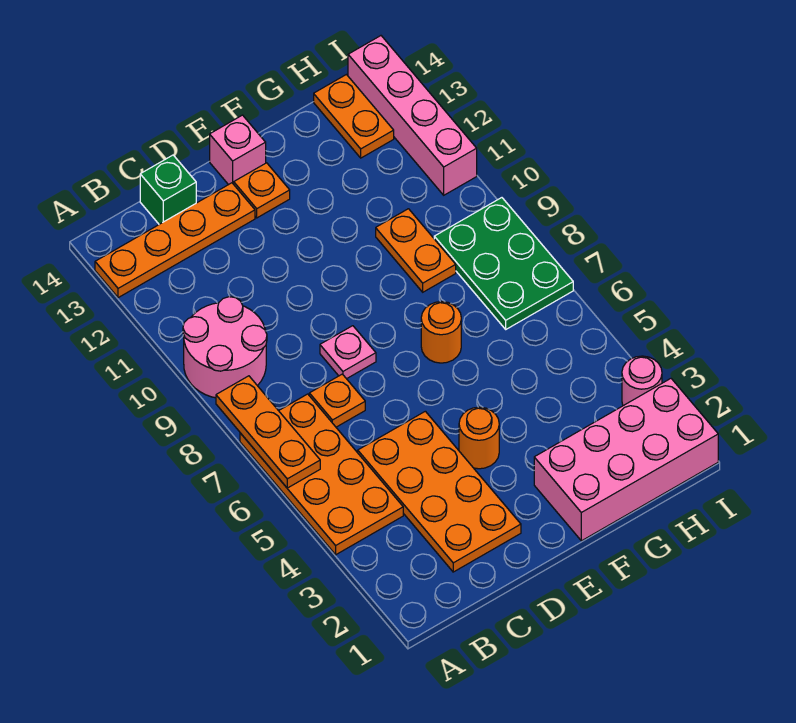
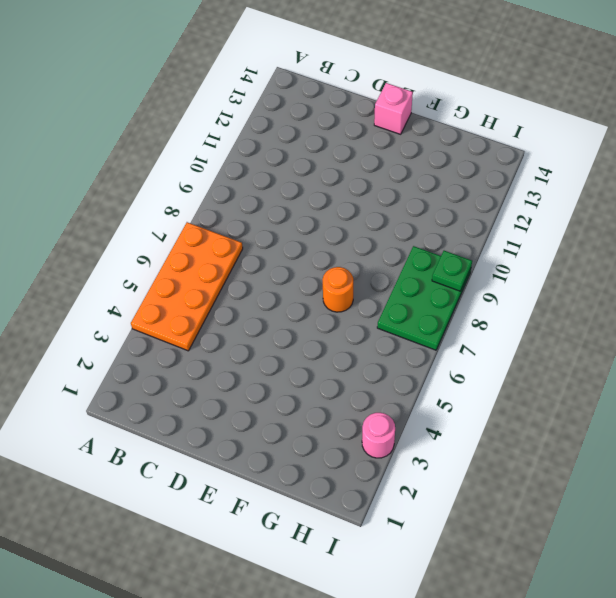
green plate I9 level 2 -> none
none -> pink round brick A9:B10 level 1
none -> orange plate A13:D13 level 1
none -> orange plate C2:D5 level 1

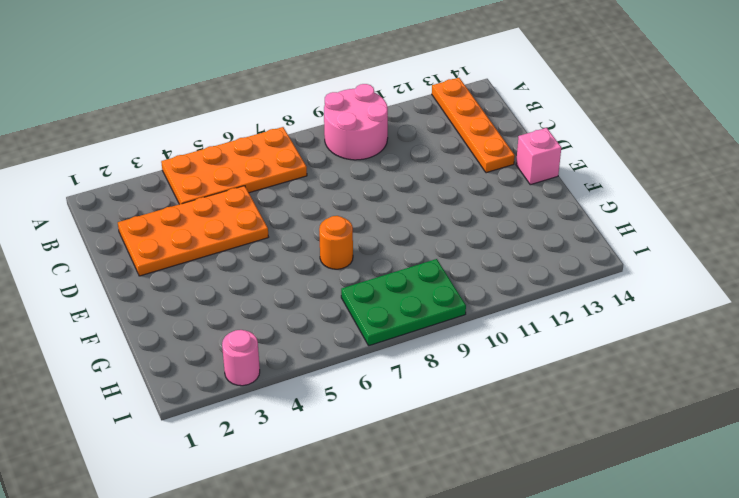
none -> orange plate C7 level 1
none -> green brick C14 level 1
none -> pink plate D8 level 1

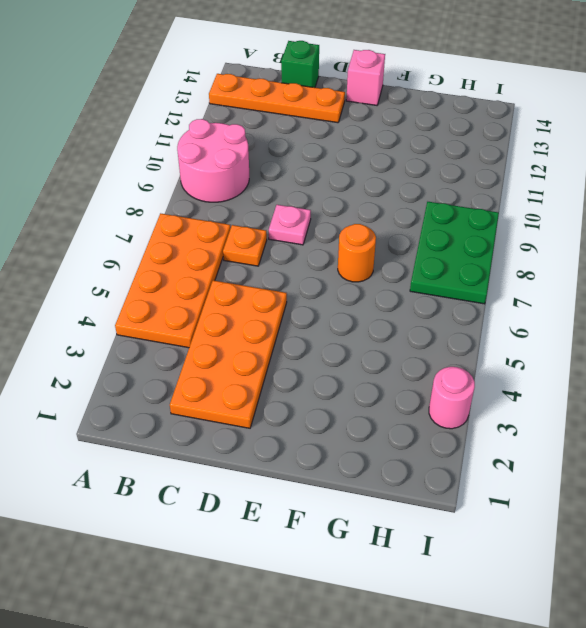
none -> orange round brick E4 level 1
none -> orange plate E13 level 1
none -> pink brick F1:I2 level 1

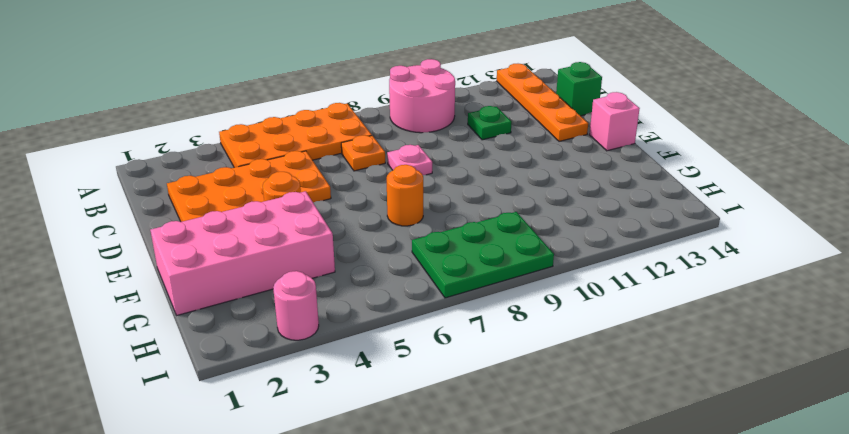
green plate C11 level 1 -> none
pink brick F1:G4 level 1 -> pink brick F1:I2 level 1
none -> orange plate E13 level 1
none -> orange plate G9:G10 level 1
none -> orange plate H13:H14 level 1

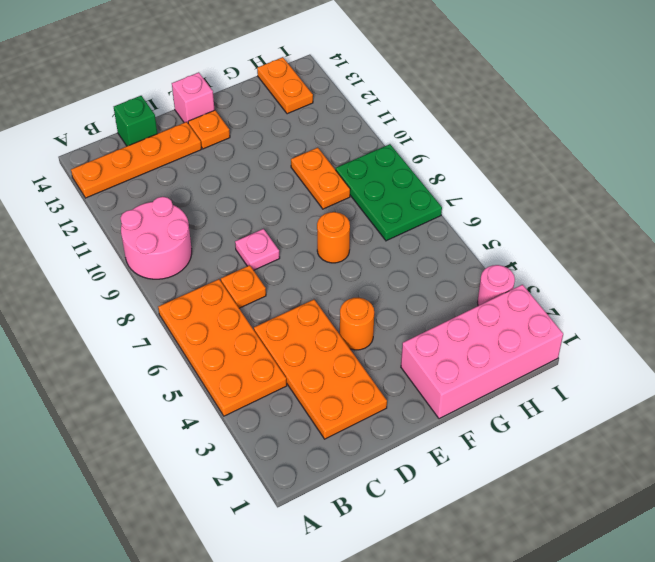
none -> pink brick I11:I14 level 1
none -> orange plate A6:A8 level 2

